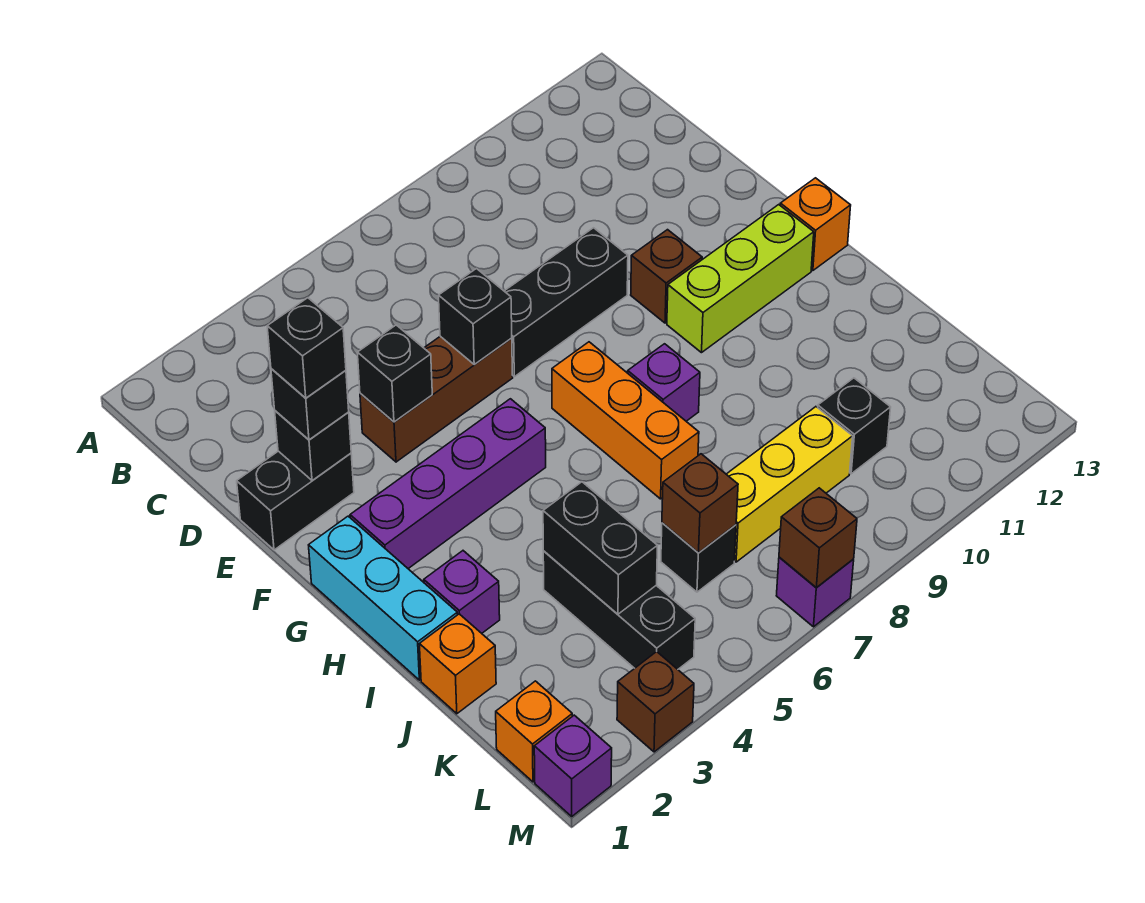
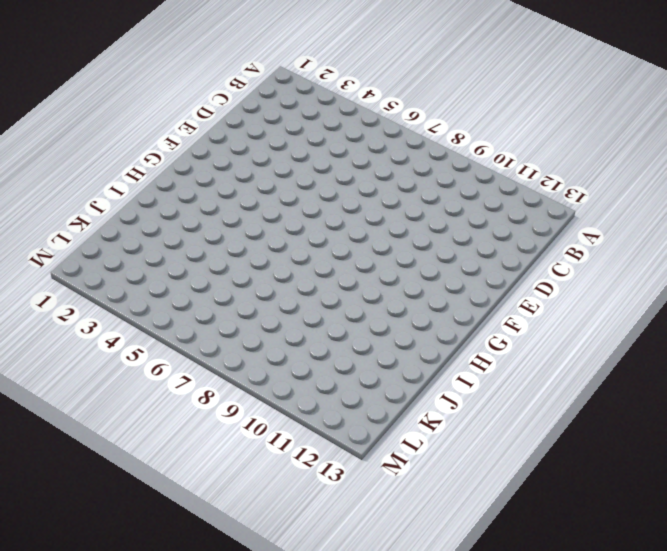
none -> black brick E1:E2 level 1
none -> brown brick E4:E6 level 1
none -> black brick E7:E9 level 1

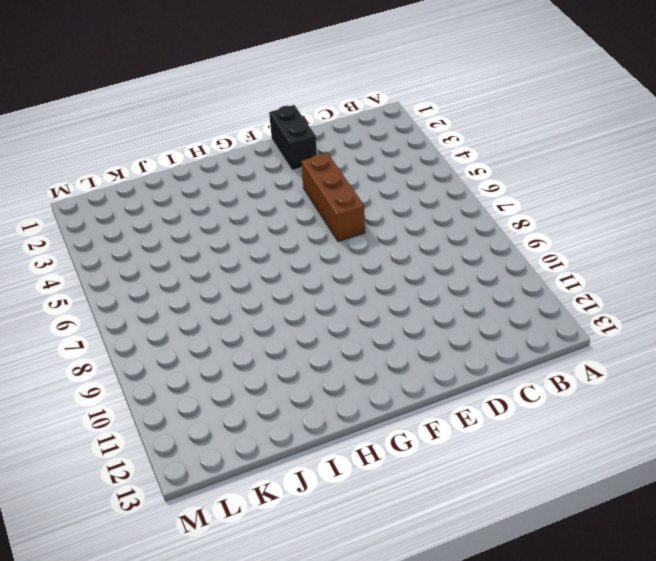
none -> black brick E7:E9 level 1
none -> brown brick F10 level 1
none -> cyan brick G1:I1 level 1

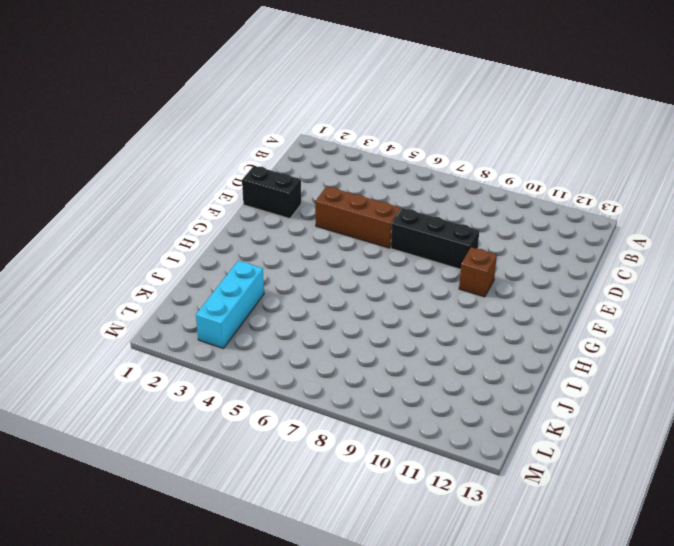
cyan brick J3:L3 level 1 -> cyan brick G1:I1 level 1
none -> purple brick G2:G5 level 1
none -> orange brick G7:I7 level 1
none -> lime brick G10:G12 level 1

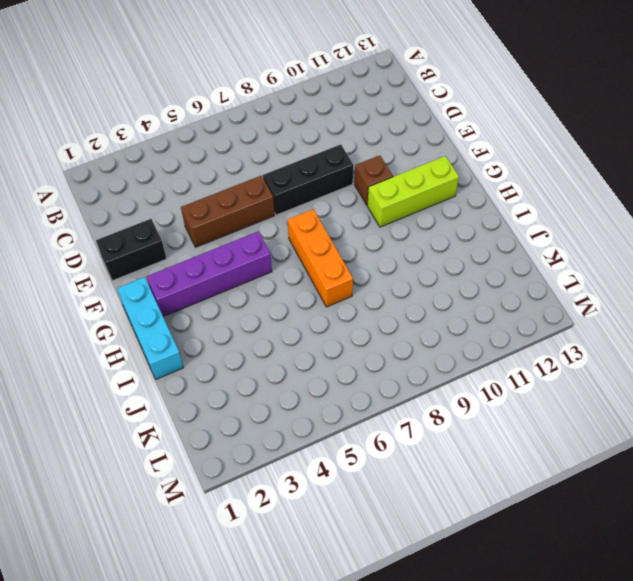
none -> orange brick G13 level 1
none -> purple brick H8 level 1
none -> purple brick I2 level 1

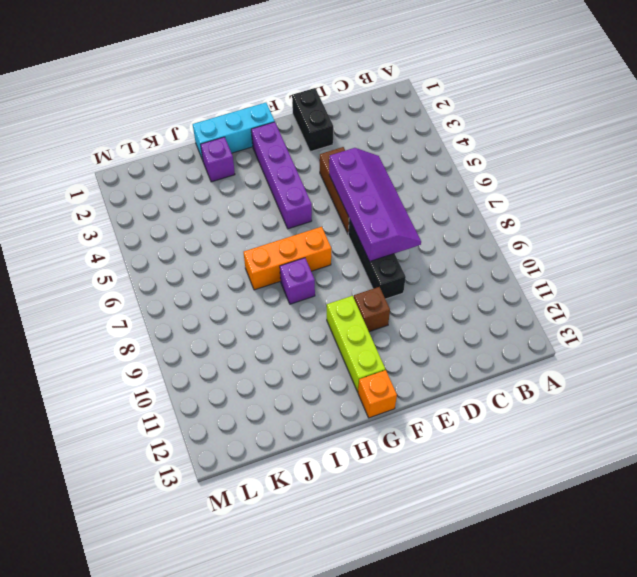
purple slope D5:E8 level 2 top E -> black brick E6 level 2
none -> orange brick J1 level 1
none -> black brick J4:L4 level 1
none -> black brick K6 level 1

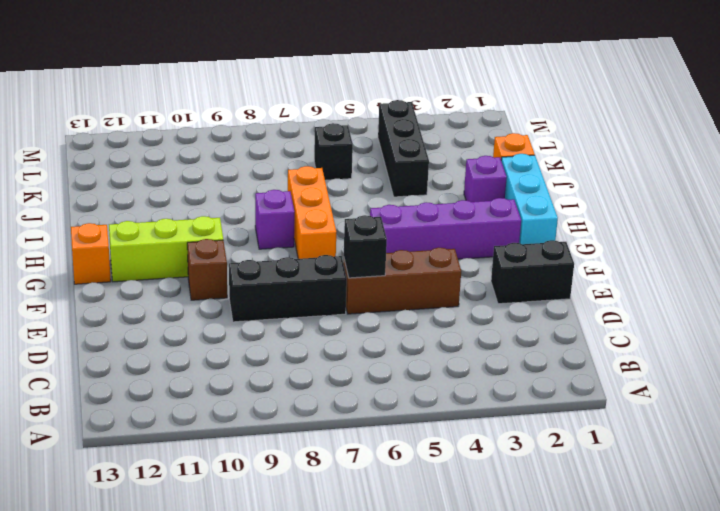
none -> yellow brick K7:K9 level 1
none -> black brick K10 level 1
none -> orange brick L1 level 1

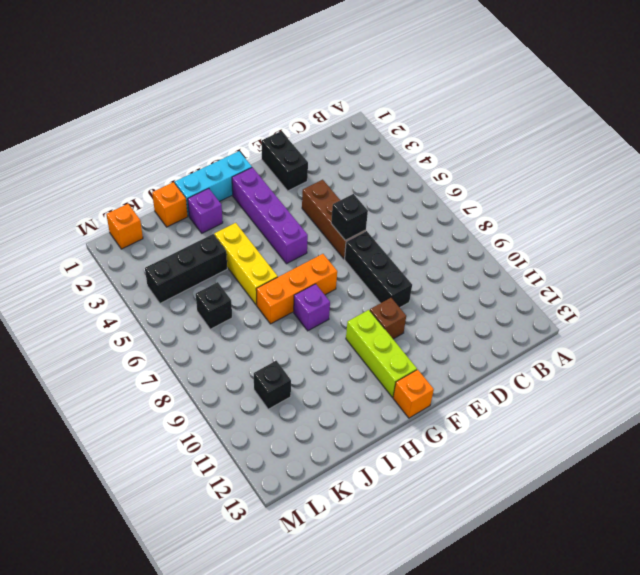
yellow brick I4:I6 level 1 -> yellow brick K7:K9 level 1
none -> purple brick M1 level 1
none -> brown brick M3 level 1
none -> purple brick M7 level 1

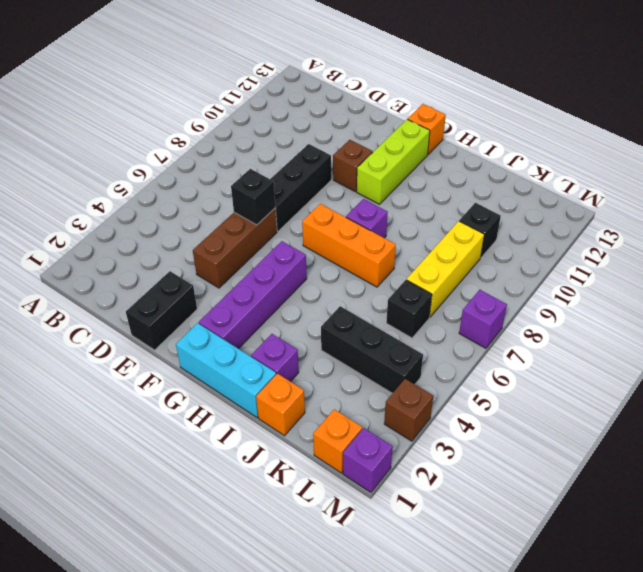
none -> black brick E2 level 2
none -> black brick E4 level 2
none -> black brick J4:K4 level 2

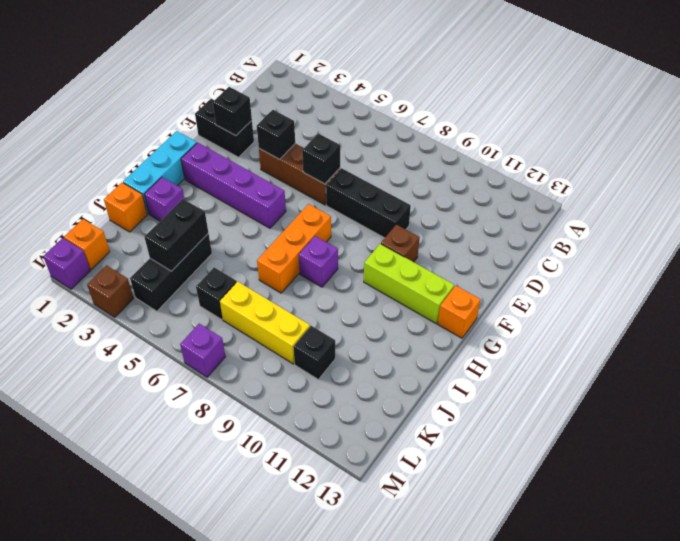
none -> brown brick K6 level 2
none -> brown brick M7 level 2
none -> black brick E2 level 3

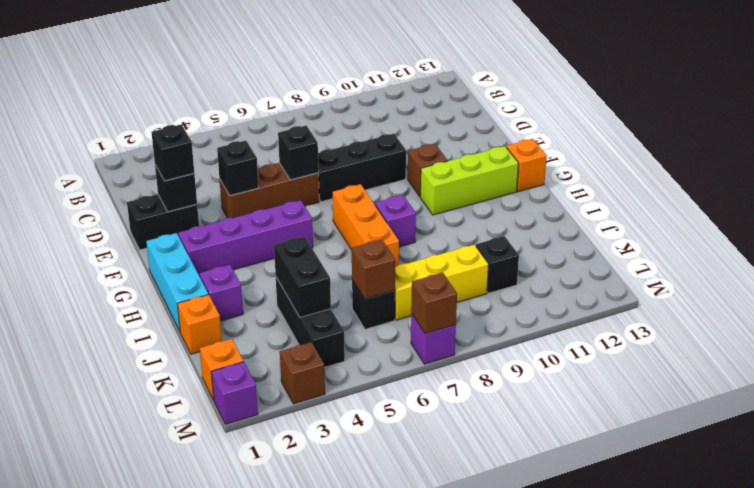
none -> black brick E2 level 4

